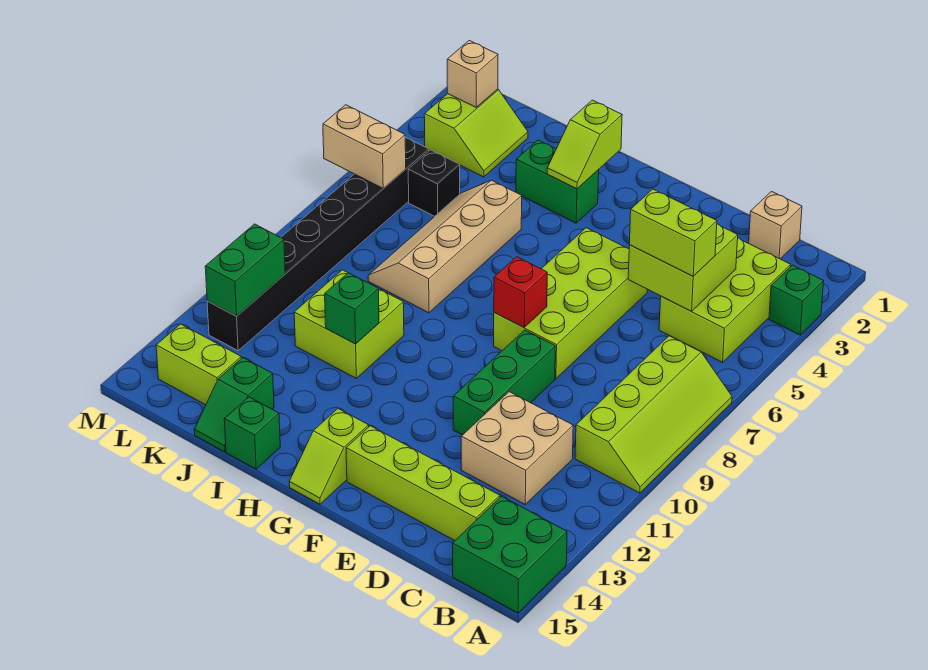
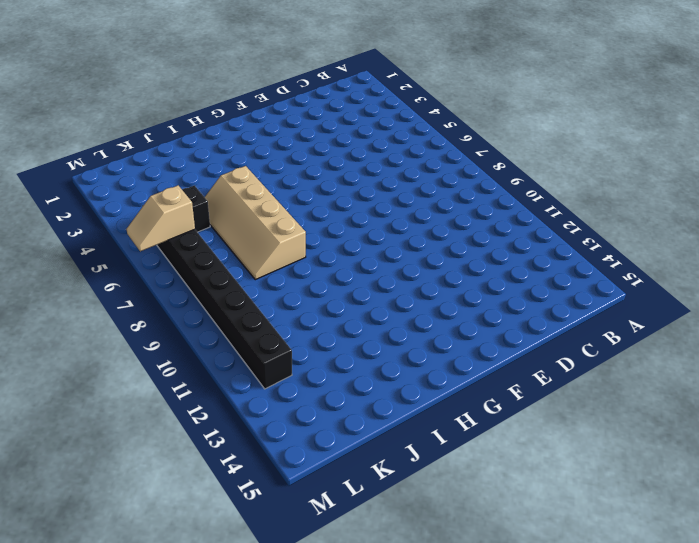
tan slope L6:M6 level 2 top L -> tan brick L6:M6 level 2
none -> green brick A3 level 1
none -> lime slope A7:B10 level 1 top B
none -> green brick A14:B15 level 1

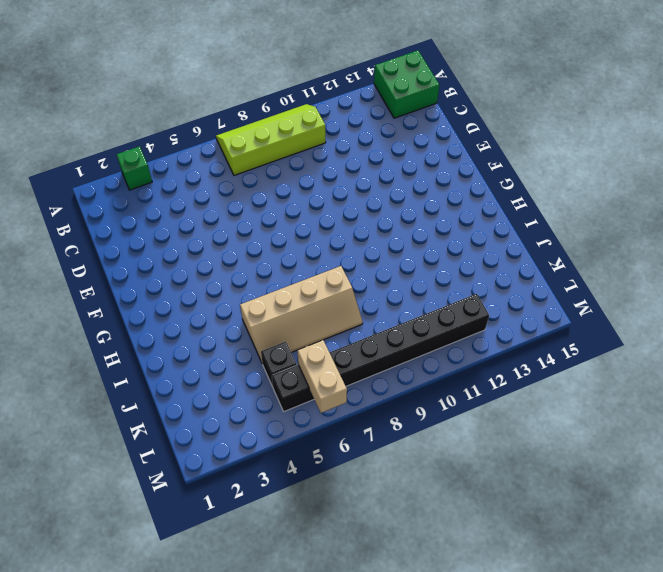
none -> lime brick B3:C5 level 1
none -> tan brick C1 level 1
none -> tan brick C11:D12 level 1

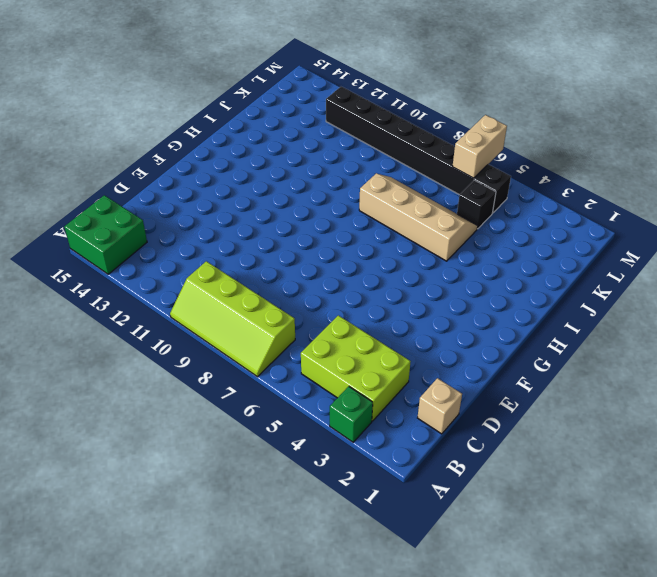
none -> tan brick C11:D12 level 1
none -> lime brick C14:F14 level 1
none -> lime brick E5:F8 level 1

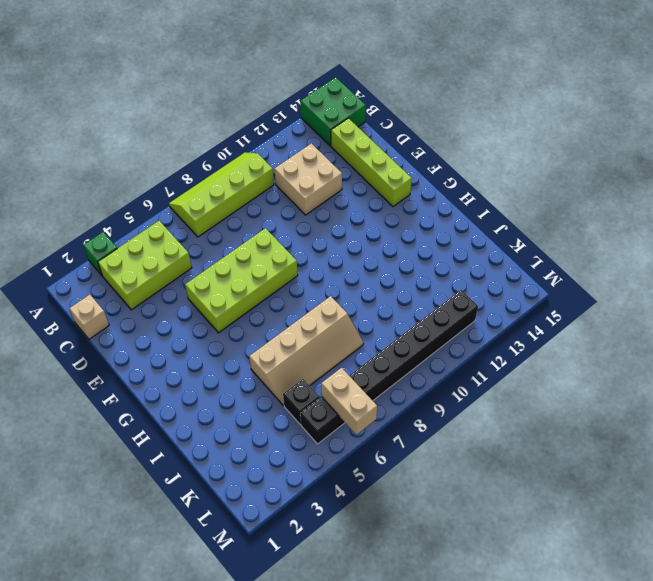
none -> green brick E9:E11 level 1
none -> lime slope G14:G15 level 1 top 14
none -> green brick H3:I3 level 1

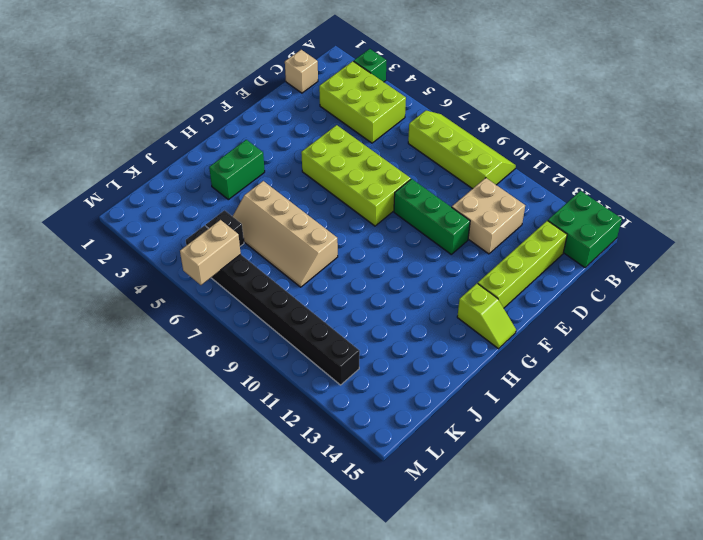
none -> lime brick I10:J11 level 1
none -> green brick I15 level 1
none -> green slope J14:J15 level 1 top 14

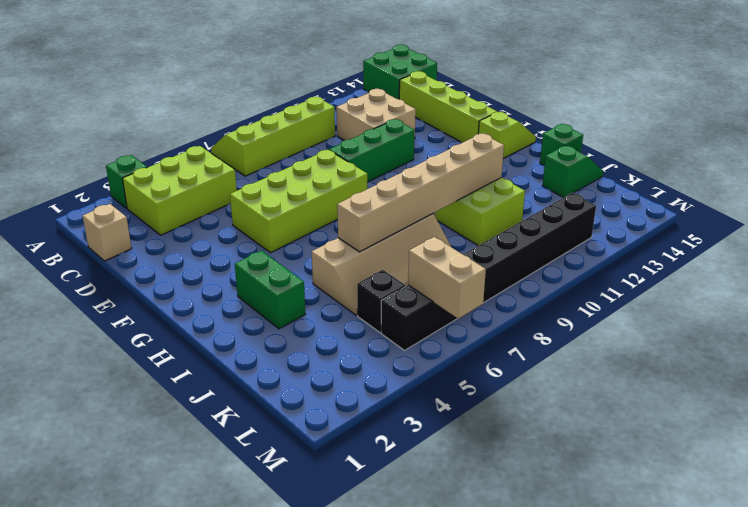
tan brick I6:I11 level 2 -> green brick I11 level 2
none -> lime slope K2:L3 level 1 top L
none -> lime brick K14:L14 level 1
none -> lime brick C4:D5 level 2

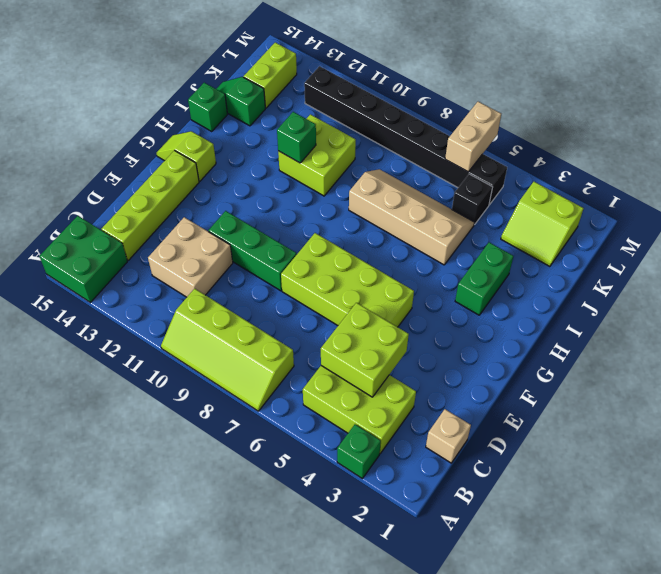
none -> red brick F8 level 2
none -> lime slope H2:H3 level 2 top 2
none -> tan brick L2 level 2

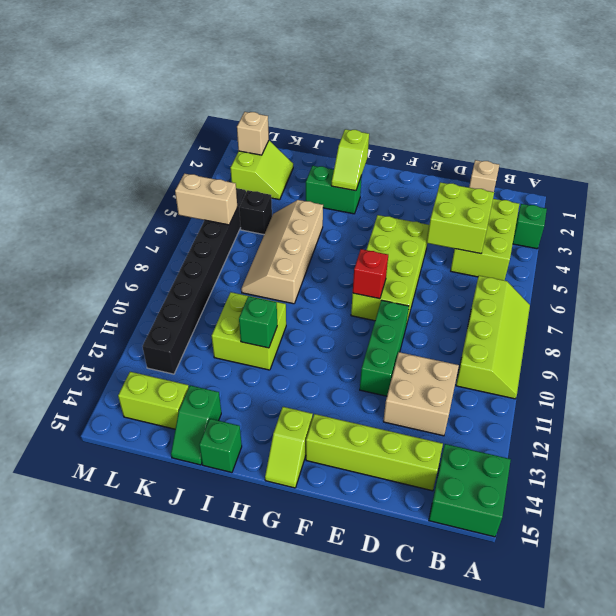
none -> green brick L11:L12 level 2
none -> lime brick C5:D5 level 3

